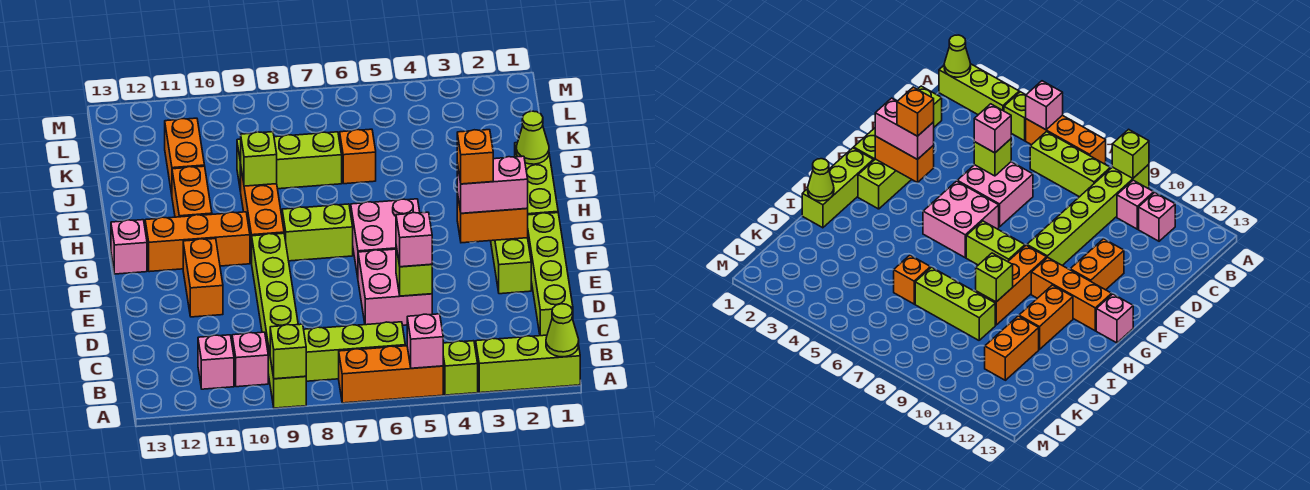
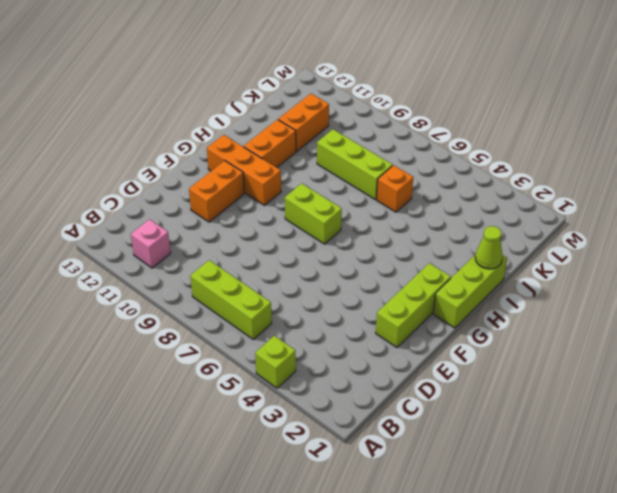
none -> lime brick A1:A3 level 1
none -> orange brick A5:A7 level 1
none -> lime brick A9:F9 level 1
none -> pink brick B10 level 1

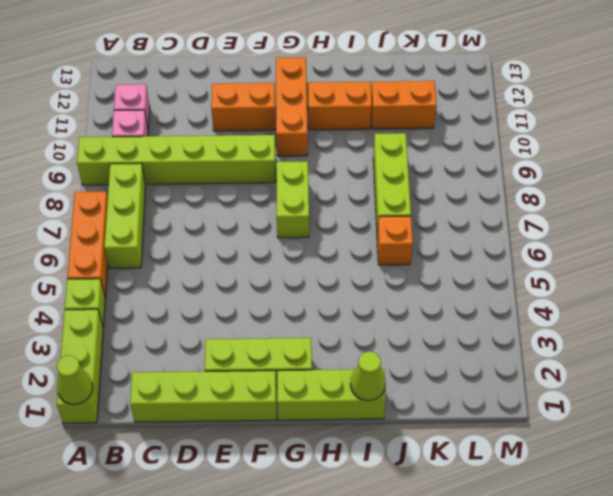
none -> pink brick D5:E6 level 1
none -> pink brick F5:G6 level 1
none -> orange brick G9:I9 level 1
none -> pink brick G13 level 1

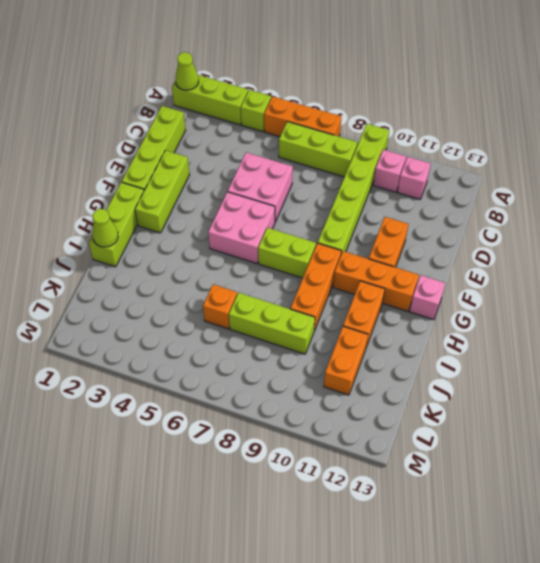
none -> pink brick A5 level 2
none -> lime brick A9 level 2
none -> lime brick D5 level 2
none -> orange brick F2:F3 level 2

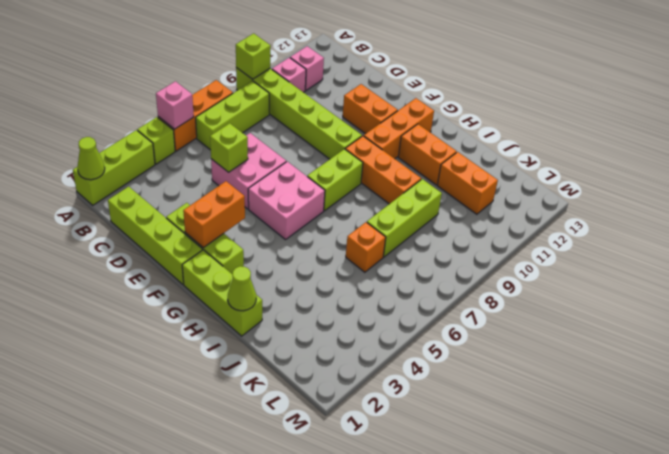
none -> pink brick G13 level 1
none -> lime brick I9 level 2
none -> pink brick D5 level 3
none -> pink brick F2:F3 level 3

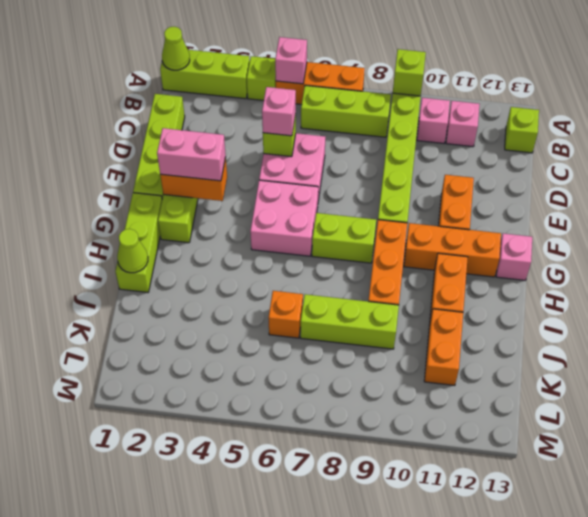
lime brick B13 level 1 -> lime brick I9 level 2
none -> orange brick F3 level 4

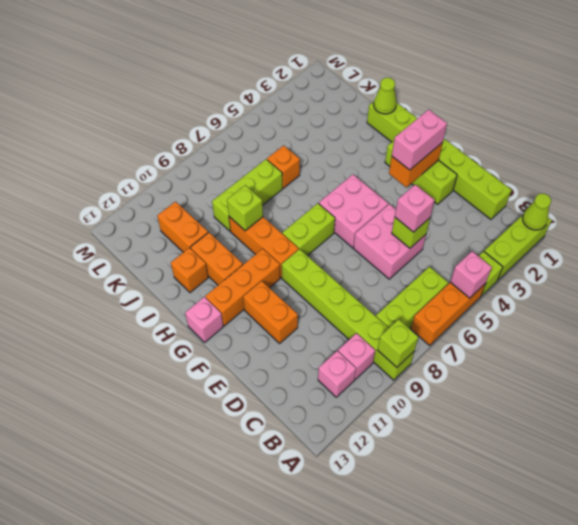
orange brick I12 level 1 -> orange brick F3 level 4

